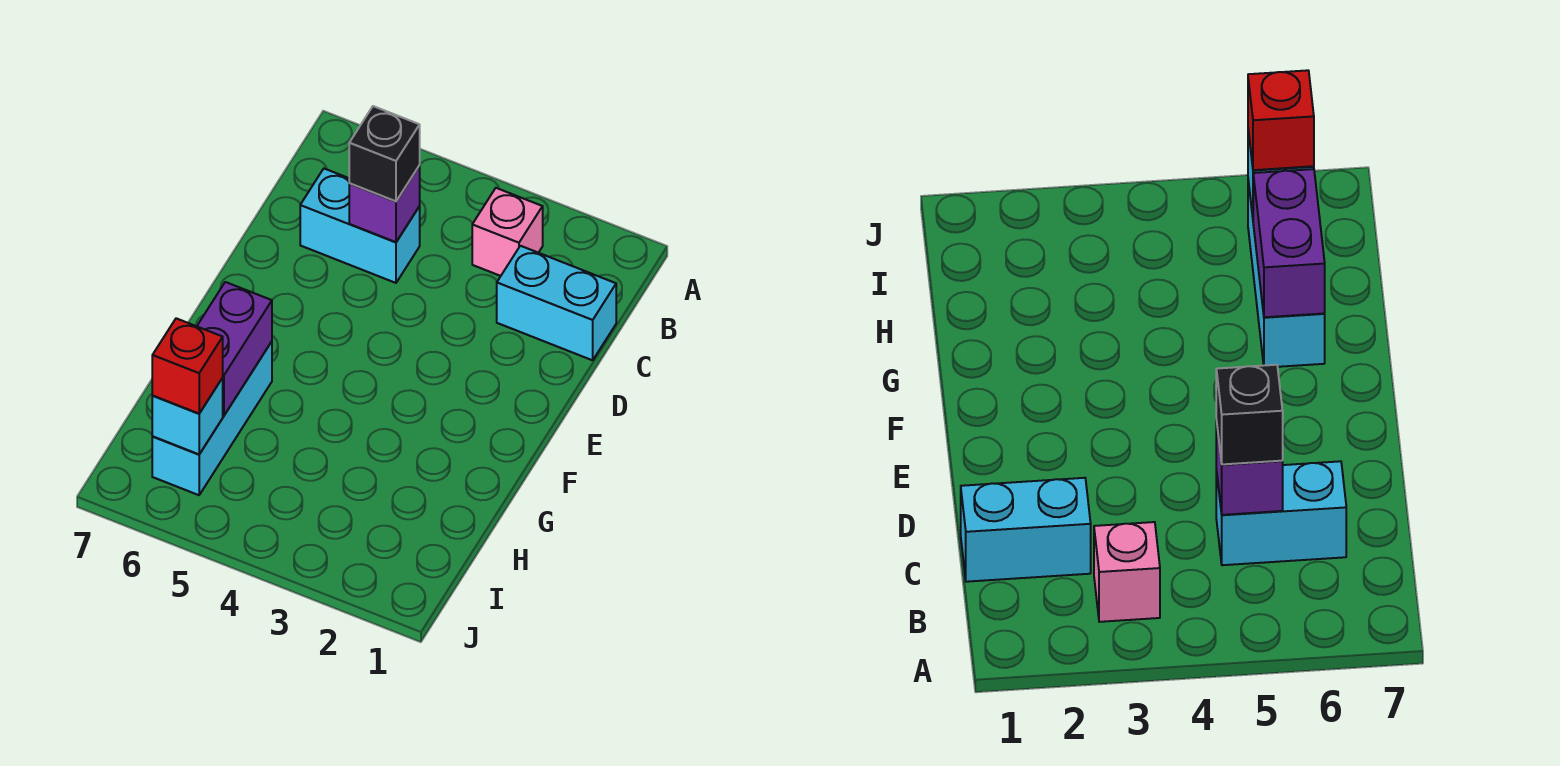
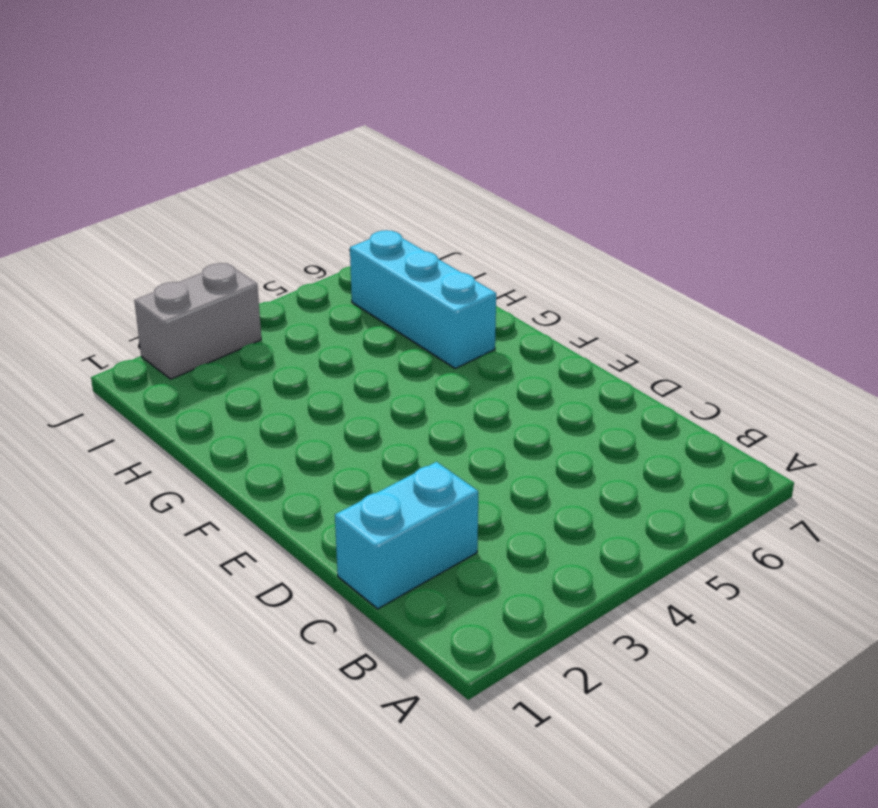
grey brick J2:J3 level 1 -> none
none -> pink brick B3 level 1
none -> cyan brick C5:C6 level 1

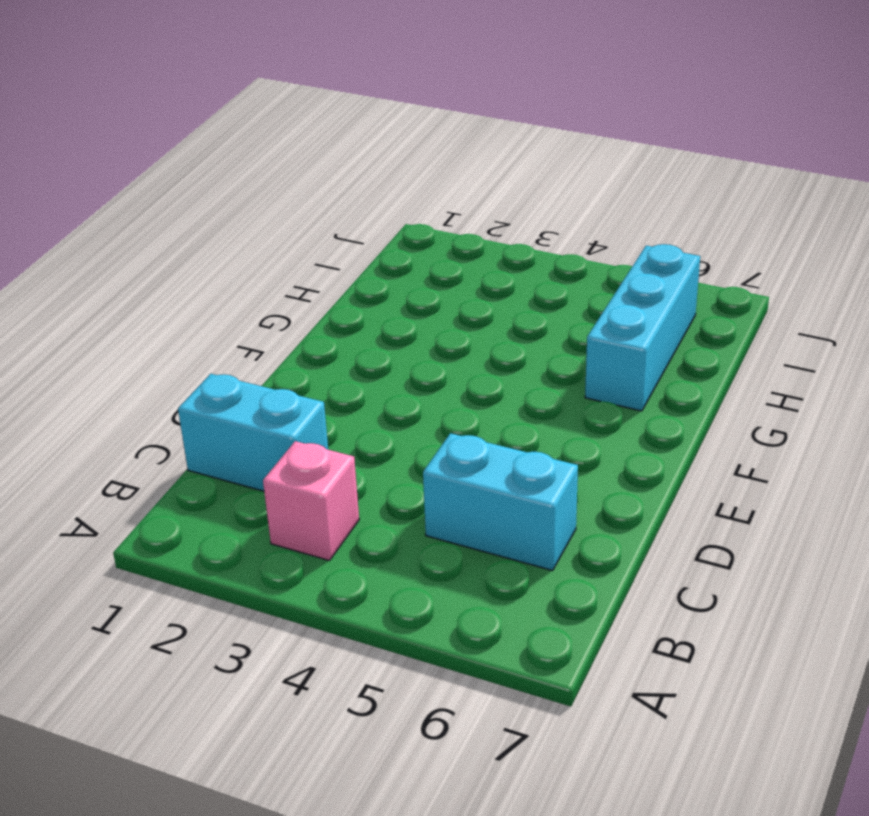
none -> purple brick C5 level 2
none -> purple brick G6:H6 level 2

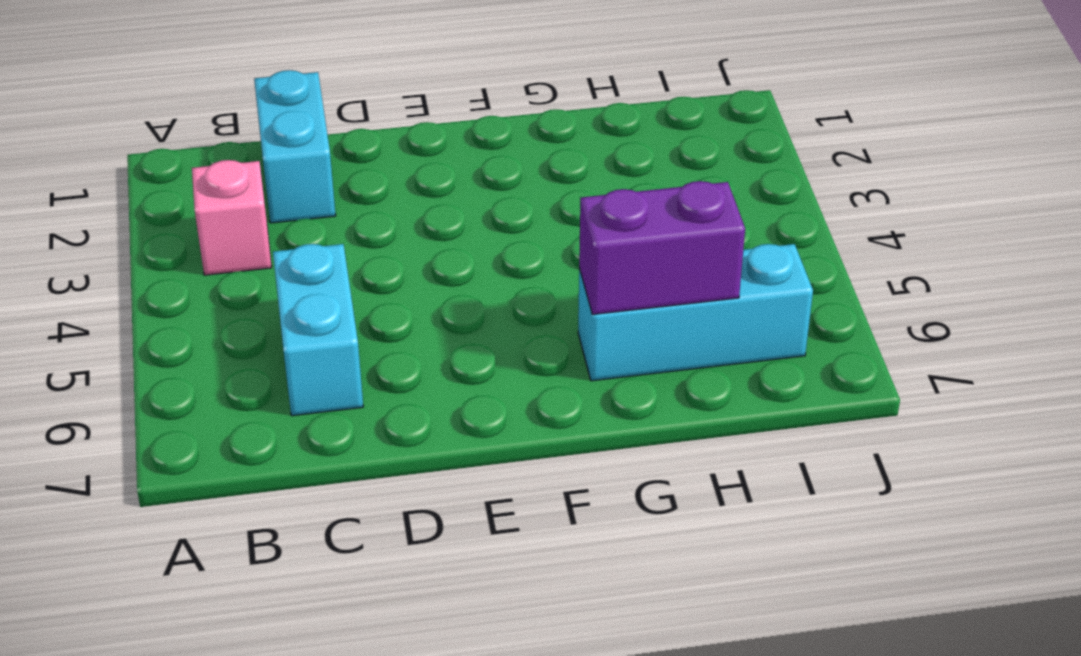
none -> purple brick C5 level 2
none -> cyan brick I6 level 2

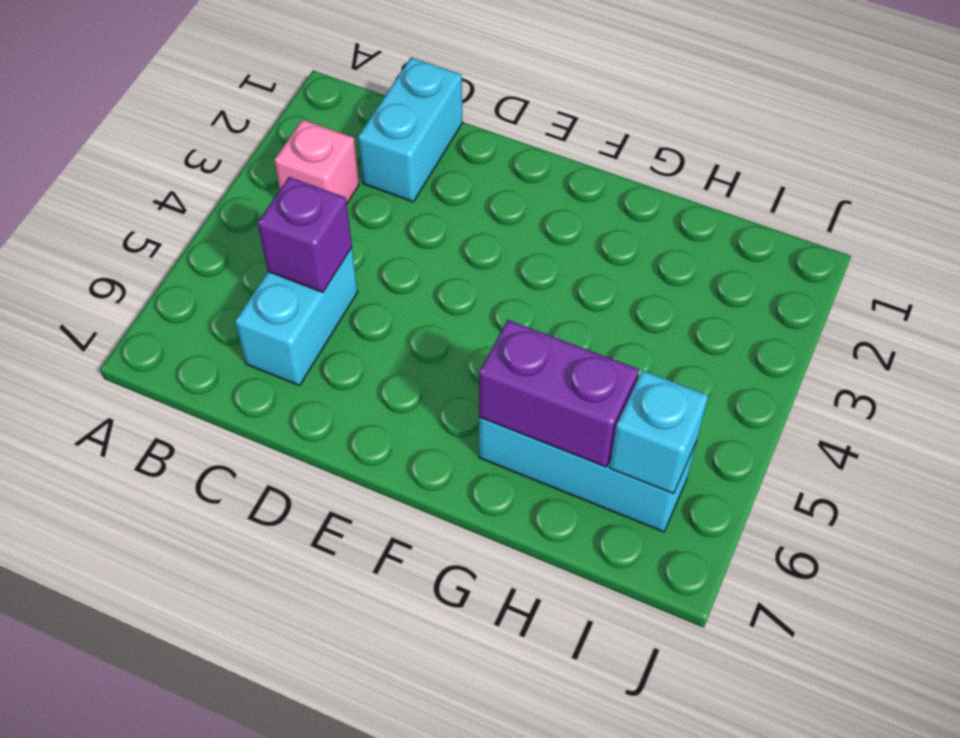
none -> black brick C5 level 3
none -> red brick I6 level 3

